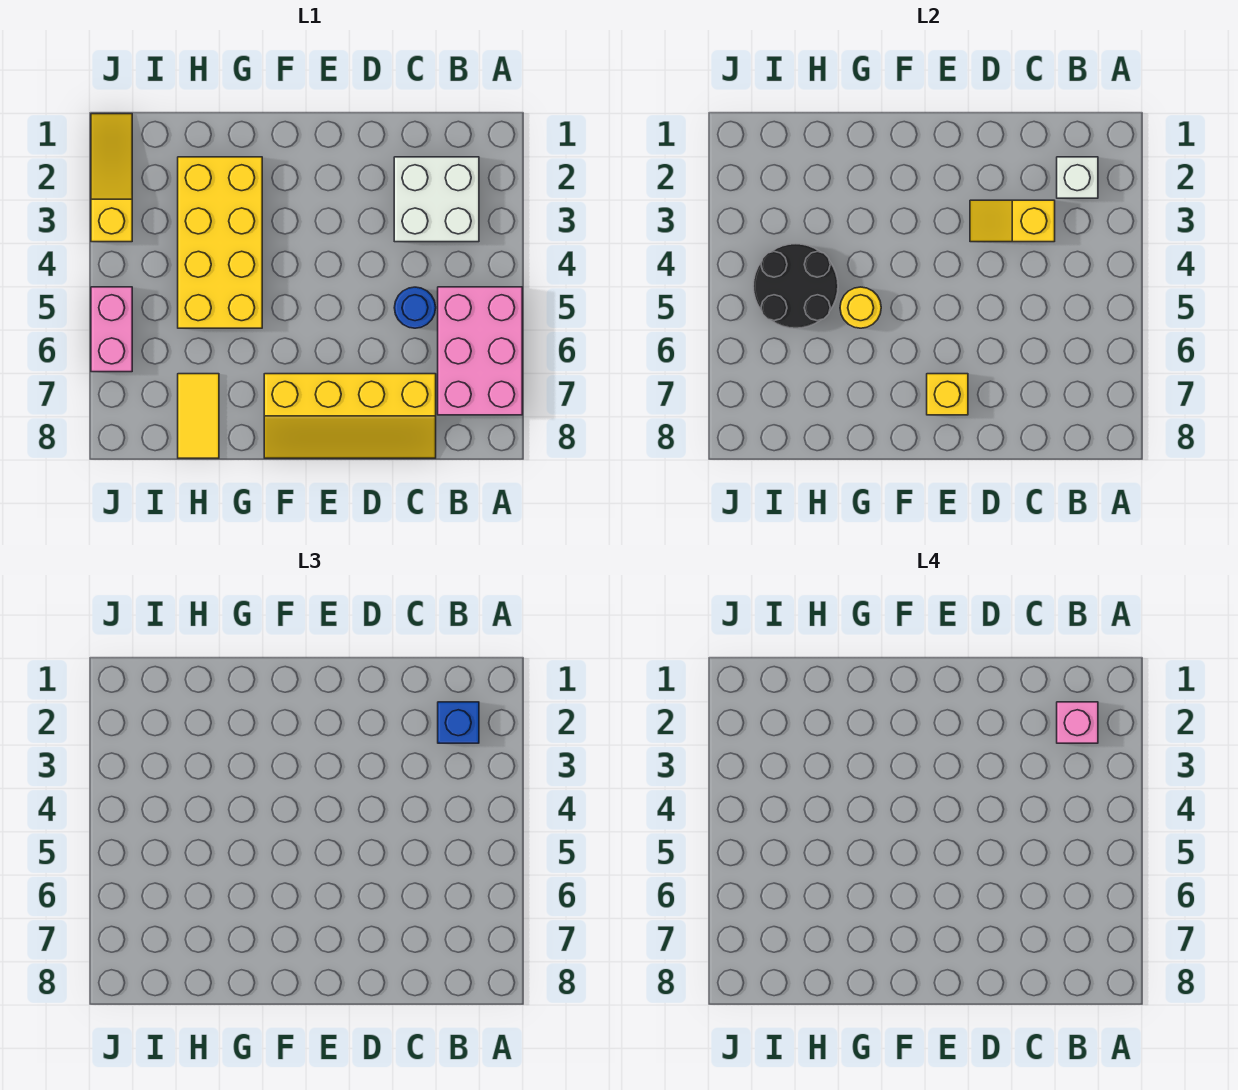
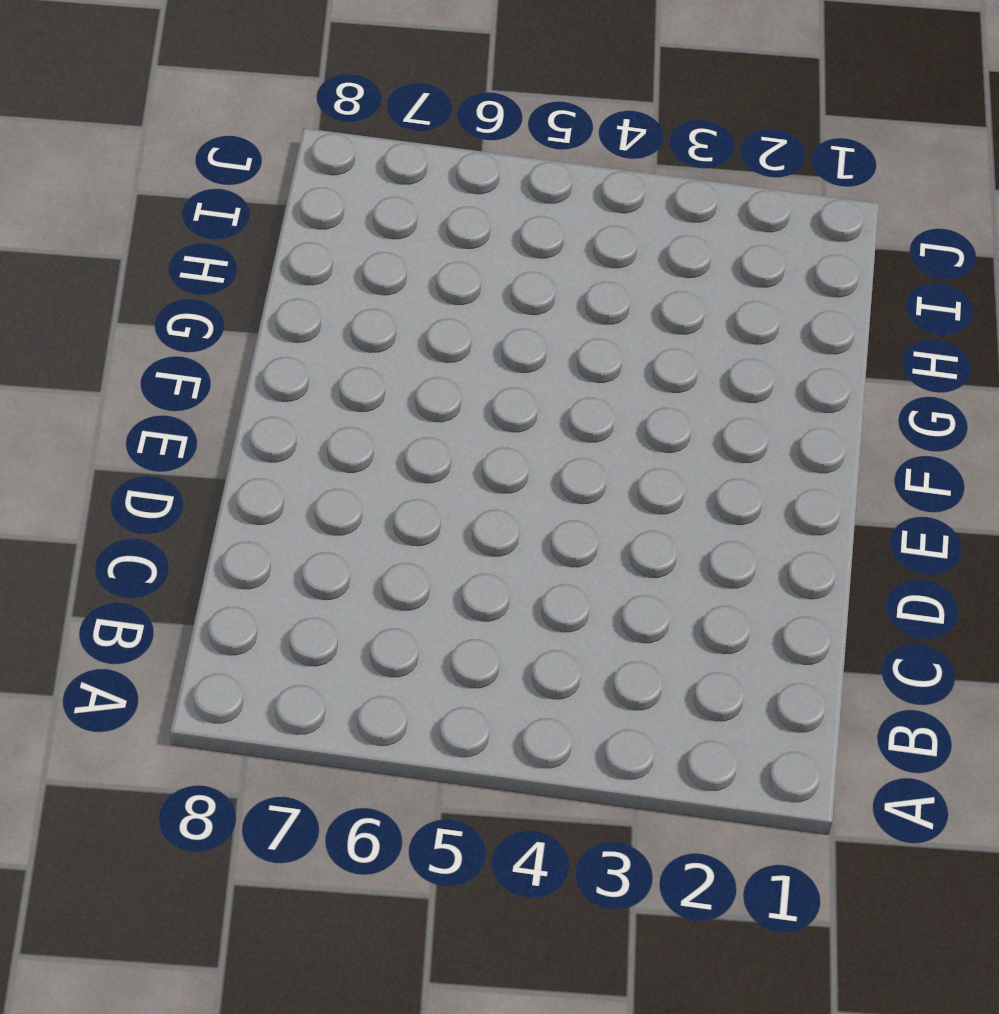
none -> pink brick A5:B7 level 1
none -> white brick B2:C3 level 1
none -> blue round brick C5 level 1

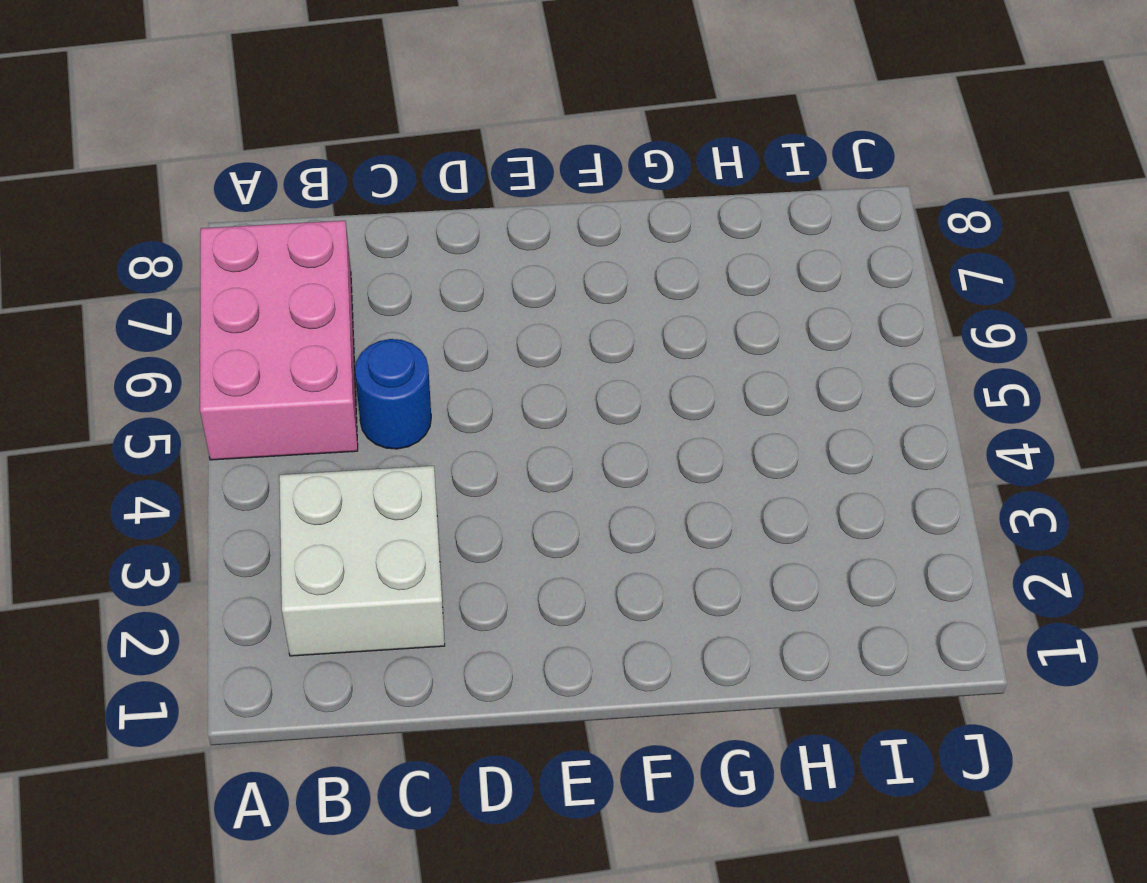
none -> yellow slope C7:F8 level 1 top 7
none -> yellow brick G2:H5 level 1
none -> yellow tile H7:H8 level 1

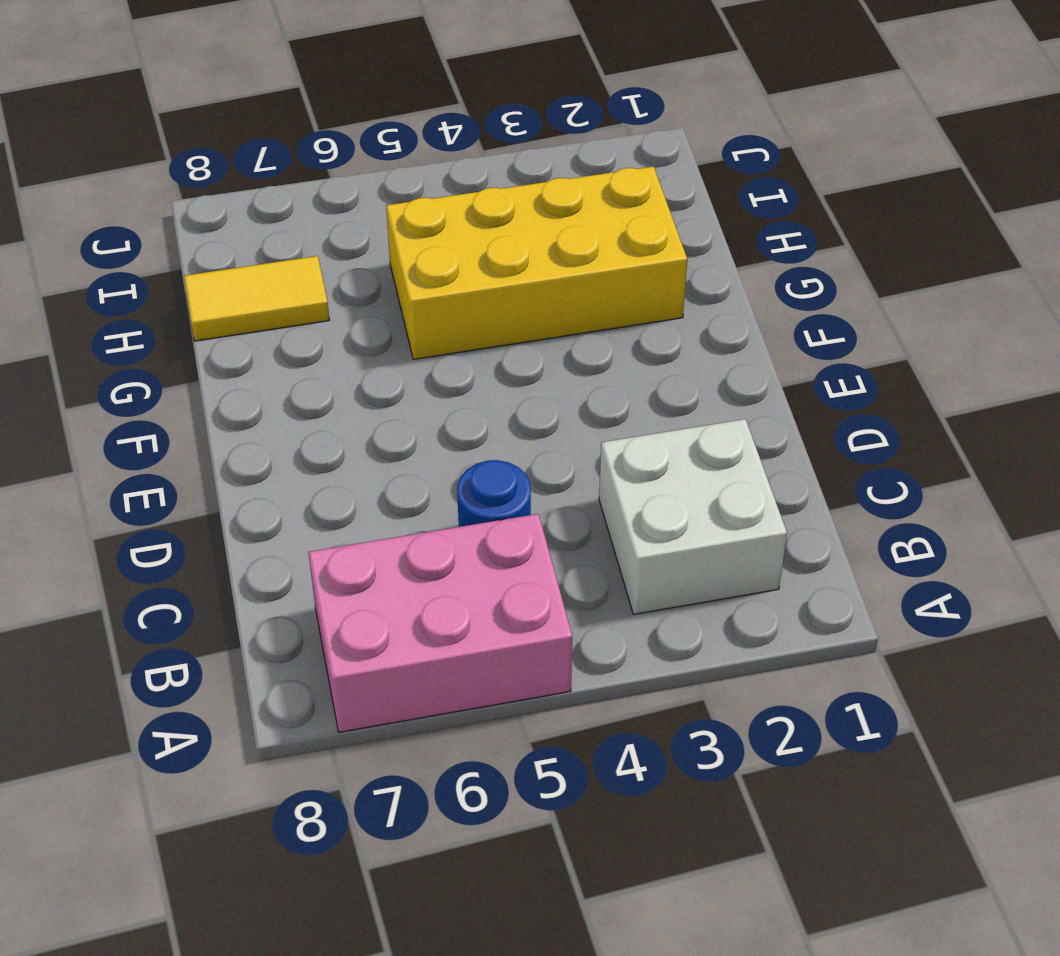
none -> yellow slope C7:F8 level 1 top 7
none -> yellow slope J1:J3 level 1 top 3
none -> pink brick J5:J6 level 1

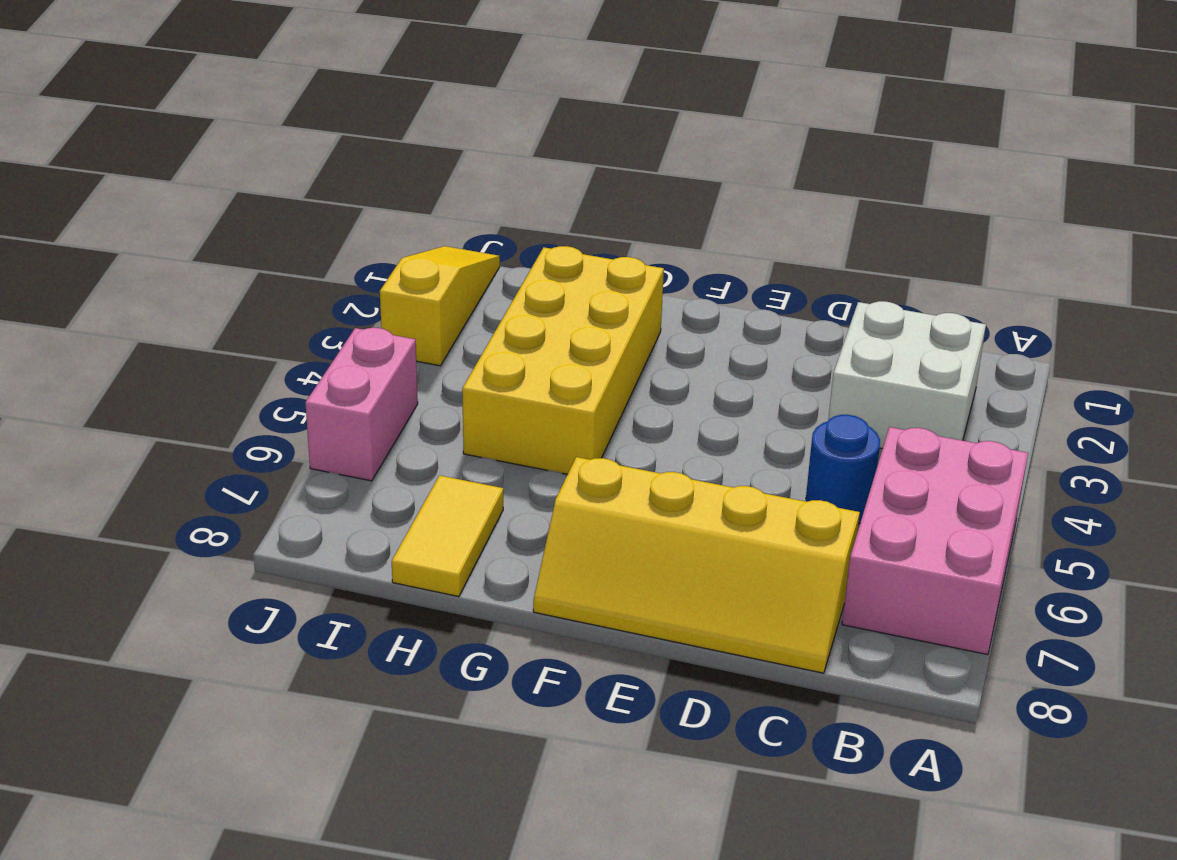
none -> white brick B2 level 2
none -> yellow slope C3:D3 level 2 top C
none -> yellow brick E7 level 2

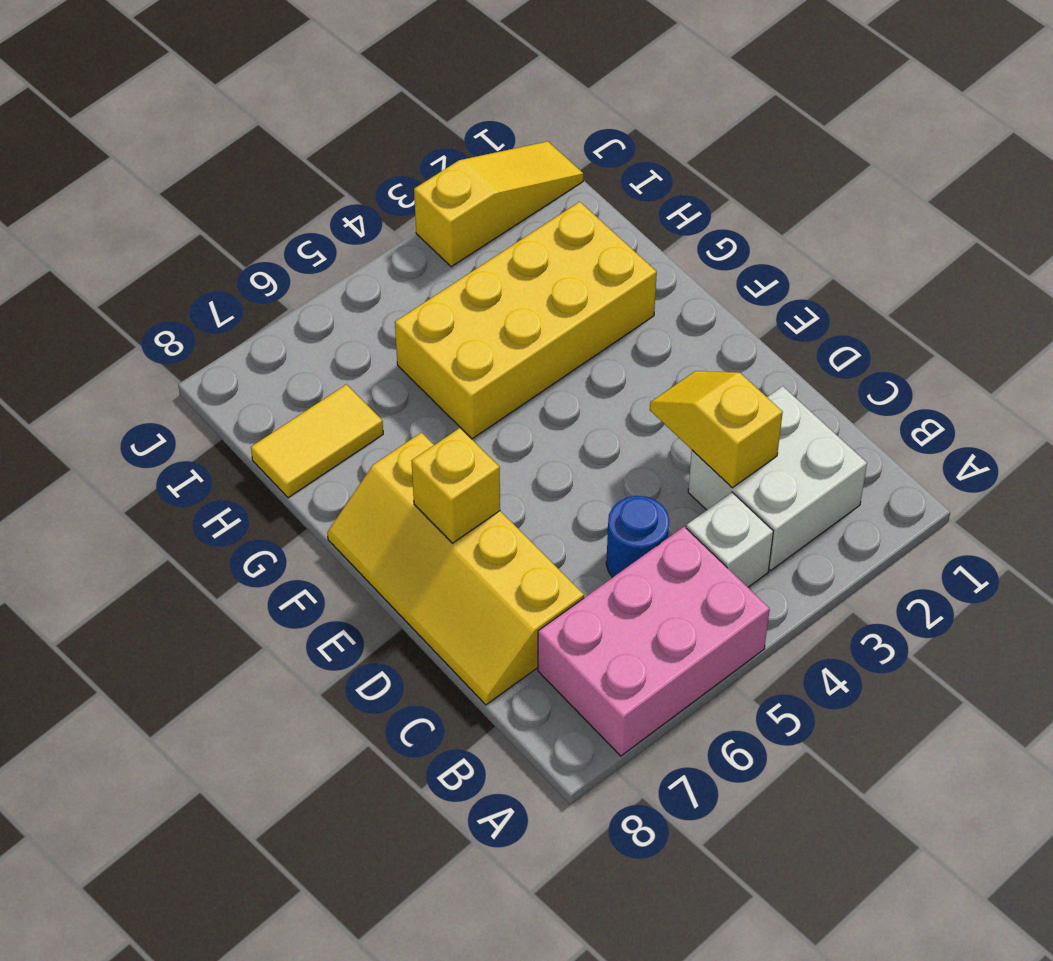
white brick B4 level 1 -> white brick B2 level 2
none -> pink brick J5:J6 level 1
none -> yellow round brick G5 level 2
none -> black round brick H4:I5 level 2

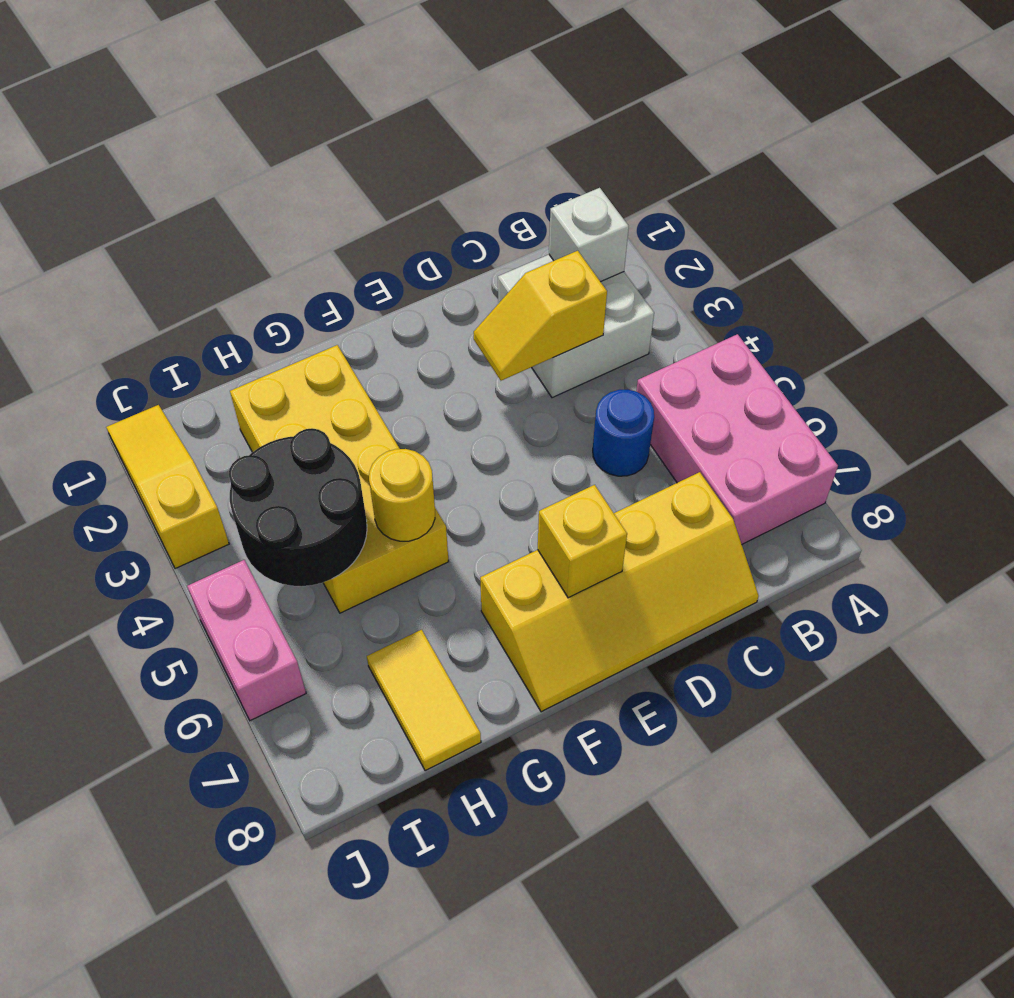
none -> blue brick B2 level 3
none -> pink brick B2 level 4

